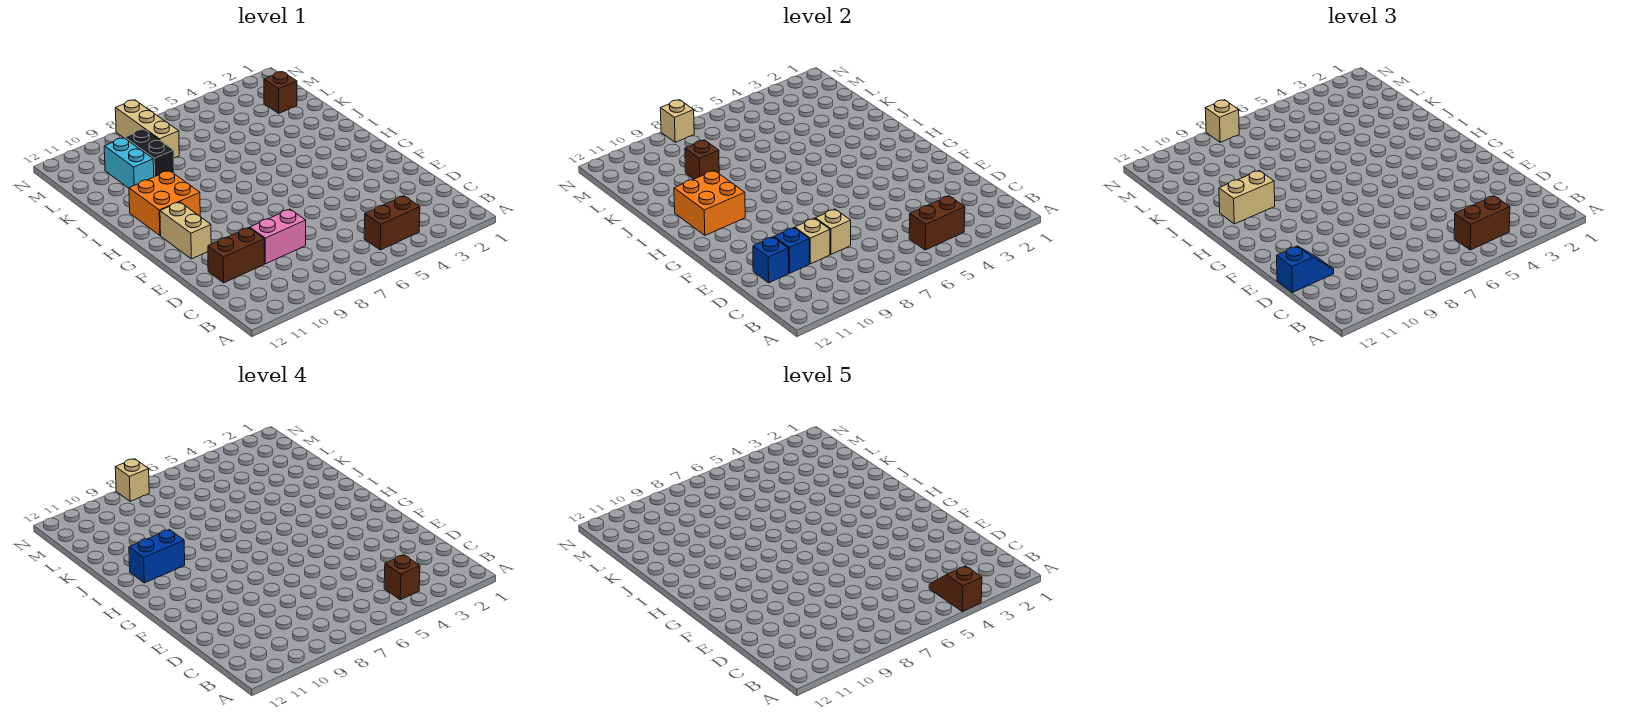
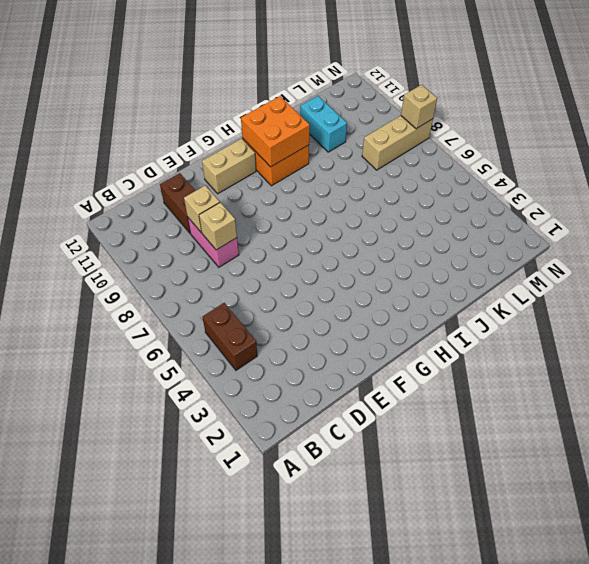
cyan brick K10:K11 level 1 -> cyan brick K10:L10 level 1
none -> black brick K9:L9 level 1
none -> brown brick L2 level 1
none -> brown brick B4:B5 level 2

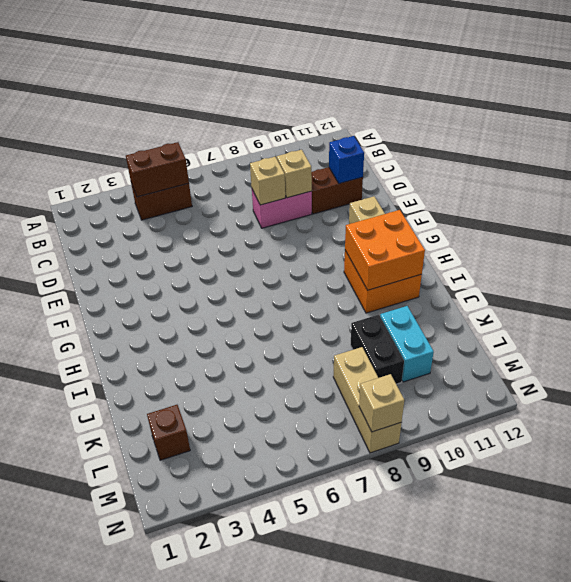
none -> blue brick D10 level 2
none -> brown brick K9 level 2
none -> brown brick B4:B5 level 3

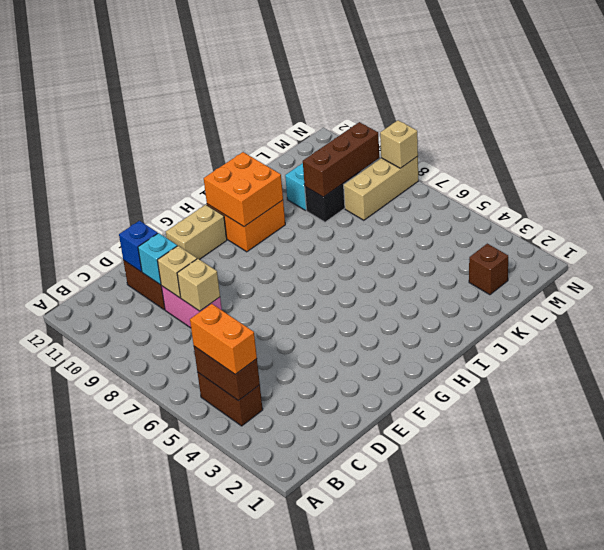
orange brick B4:B5 level 3 -> brown brick B4:B5 level 3
cyan brick D10 level 2 -> blue brick D10 level 2
brown brick K9:M9 level 2 -> brown brick K9 level 2
none -> blue slope D11:D12 level 3 top 12
none -> tan brick I10:I11 level 3
none -> tan brick N8 level 3

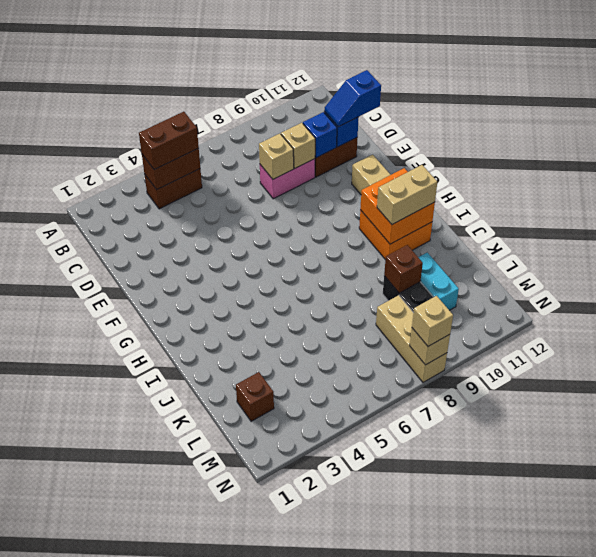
none -> brown brick B4 level 4
none -> blue brick I10:I11 level 4
none -> tan brick N8 level 4

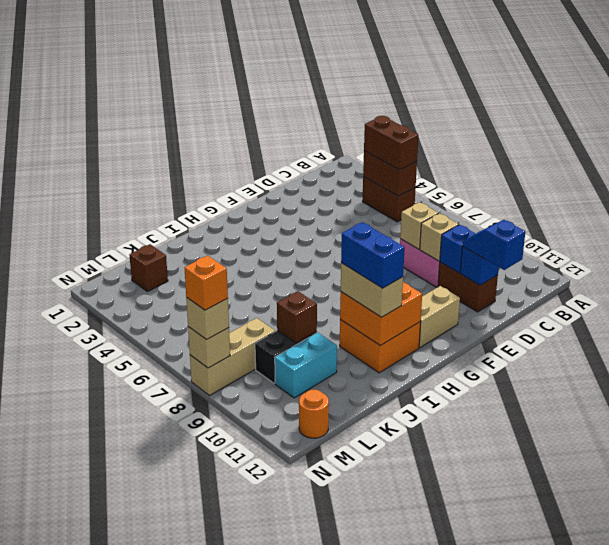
orange round brick M12 level 1 -> none
orange brick N8 level 4 -> tan brick N8 level 4
none -> brown brick B4 level 4
none -> brown slope A4:B4 level 5 top A

